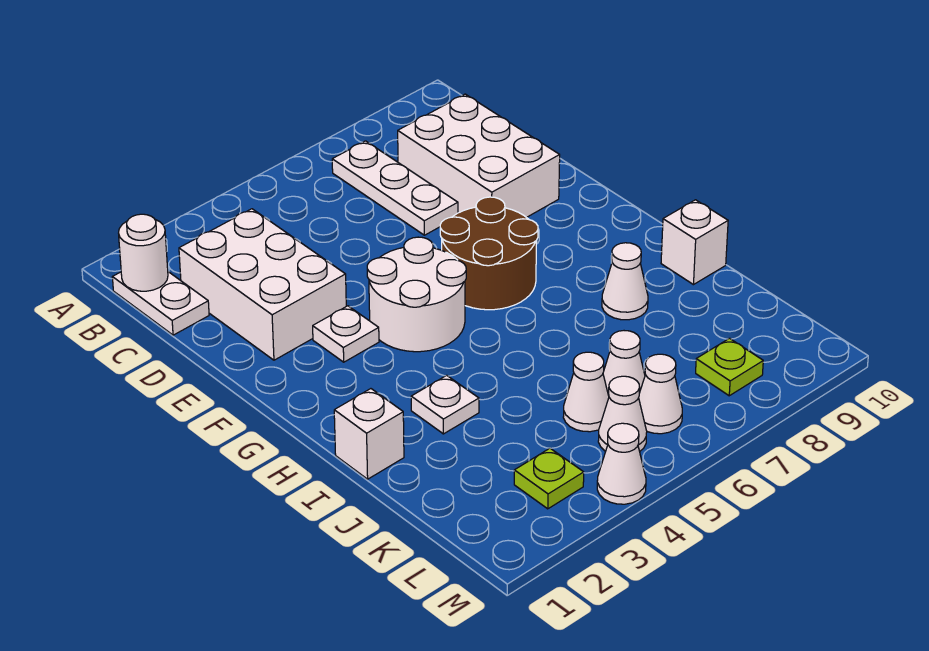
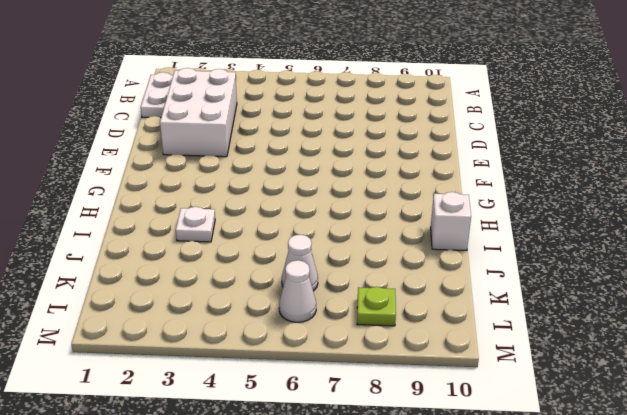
none -> white plate B7:D7 level 1
none -> white brick C8:E9 level 1
none -> white plate F3 level 1

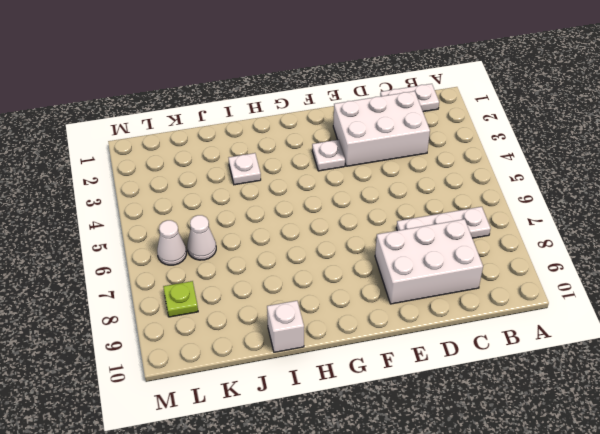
none -> white round brick F4:G5 level 1
none -> brown round brick F6:G7 level 1
none -> white brick I1 level 1

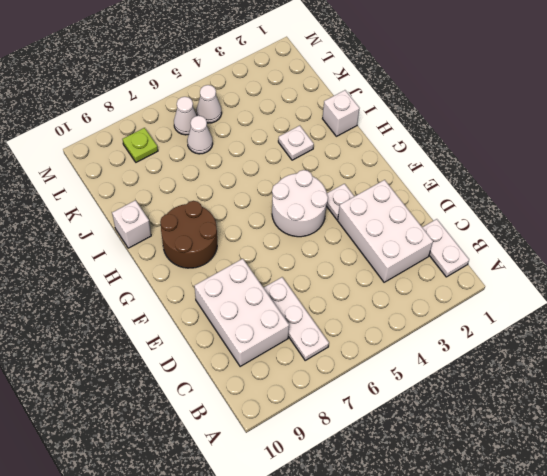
brown round brick G8:H9 level 1 -> brown round brick F6:G7 level 1
none -> white cone I8 level 1
none -> white cone K5 level 1
none -> lime plate L3 level 1

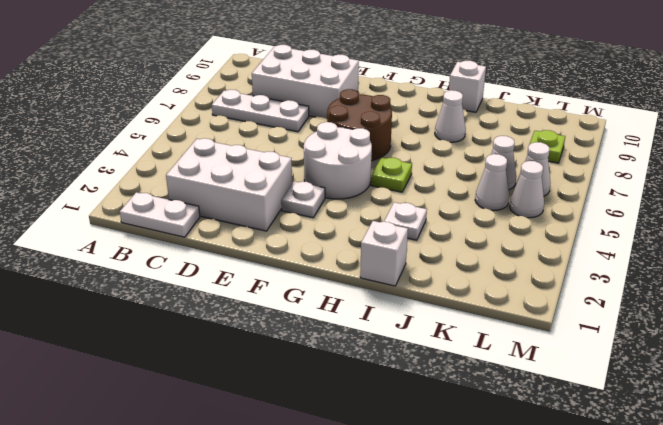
lime plate H5 level 1 -> lime plate L3 level 1
none -> white cone M4 level 1
none -> white round brick B1 level 2

